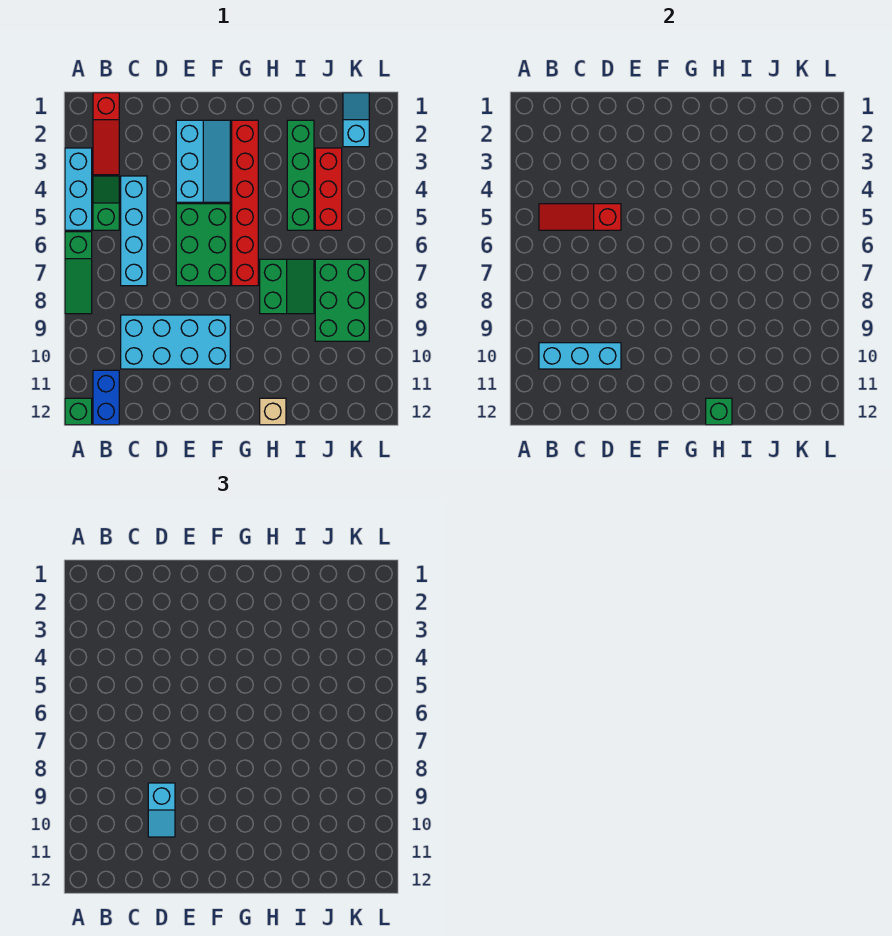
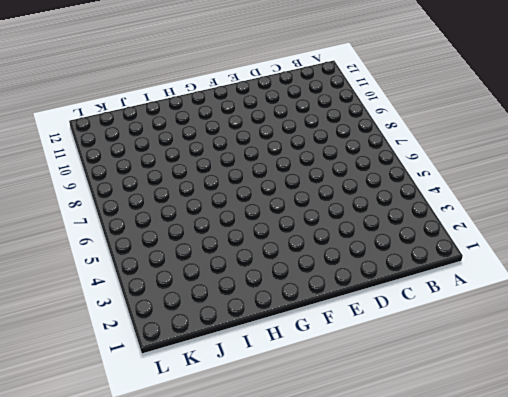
none -> cyan brick A3:A5 level 1
none -> green slope A6:A8 level 1 top 6
none -> green brick A12 level 1

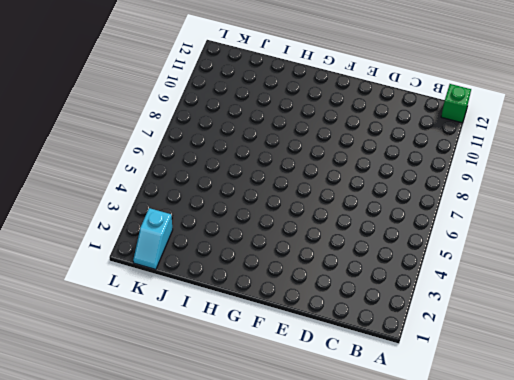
none -> cyan brick A3:A5 level 1
none -> green slope A6:A8 level 1 top 6
none -> red slope B1:B3 level 1 top 1

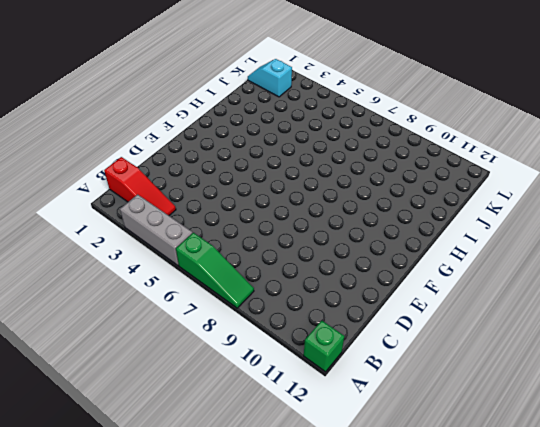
grey brick A3:A5 level 1 -> cyan brick A3:A5 level 1
none -> green slope B4:B5 level 1 top 5
none -> blue brick B11:B12 level 1
none -> cyan brick C4:C7 level 1

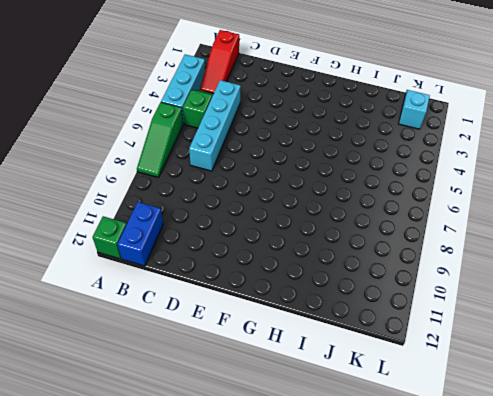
none -> cyan brick C9:F10 level 1
none -> cyan slope E2:F4 level 1 top E
none -> green brick E5:F7 level 1

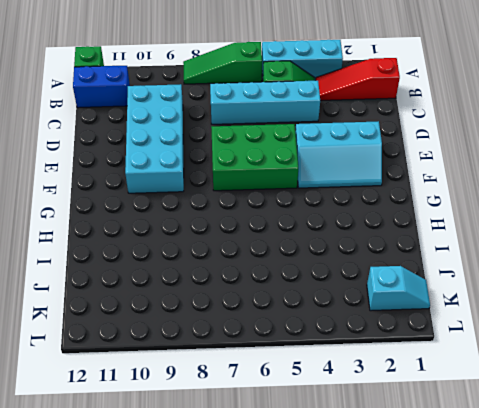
none -> red brick G2:G7 level 1
none -> green slope H7:I8 level 1 top H
none -> tan brick H12 level 1

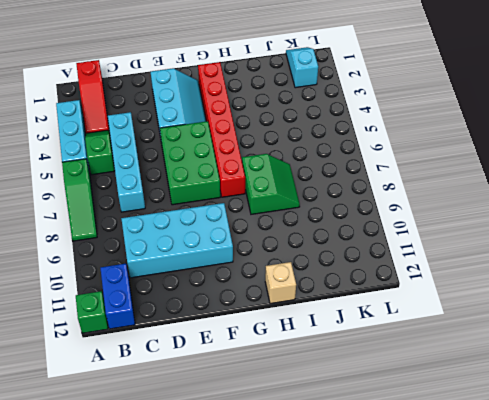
none -> green brick I2:I5 level 1
none -> red brick J3:J5 level 1
none -> green brick J7:K9 level 1

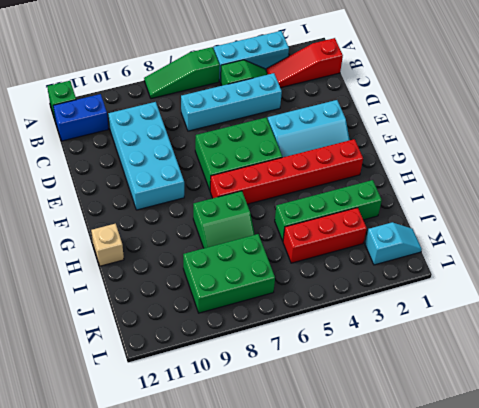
none -> red slope B5:D5 level 2 top D
none -> cyan brick B10:D10 level 2
none -> green brick H12 level 2

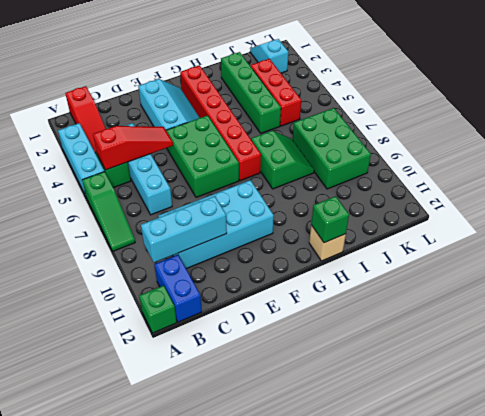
red slope B5:D5 level 2 top B -> red slope B5:D5 level 2 top D
none -> cyan slope D9:D10 level 3 top 9

